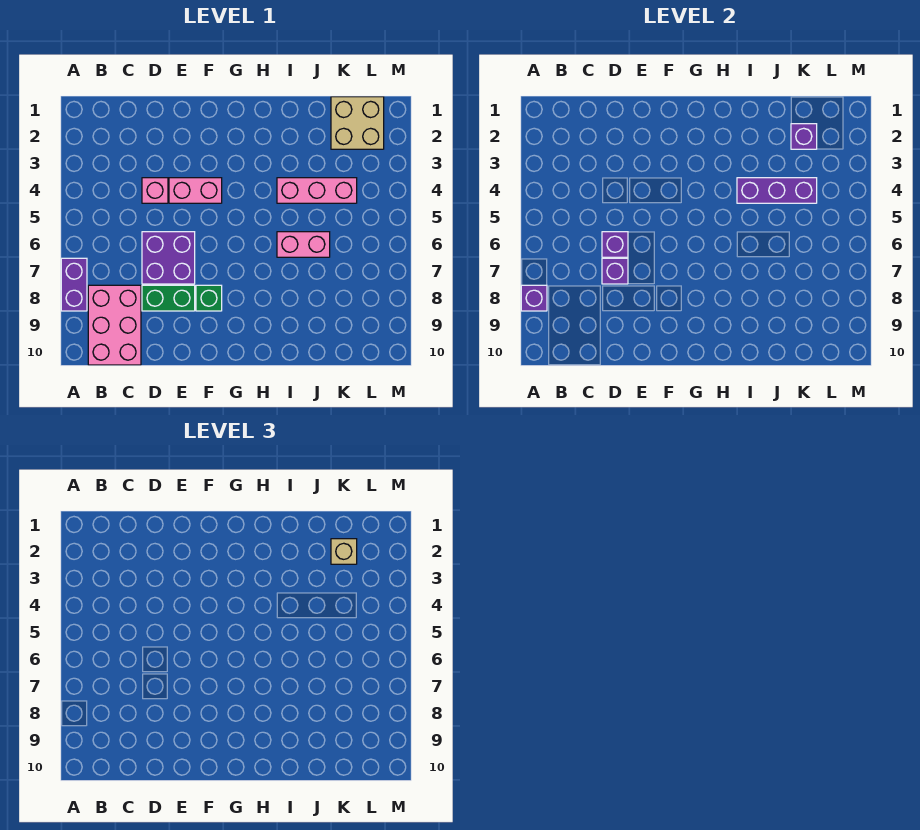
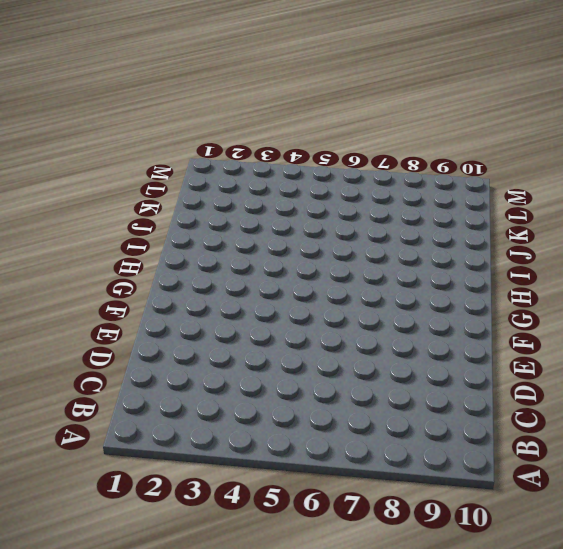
none -> purple brick A7:A8 level 1
none -> pink brick B8:C10 level 1
none -> pink brick D4 level 1

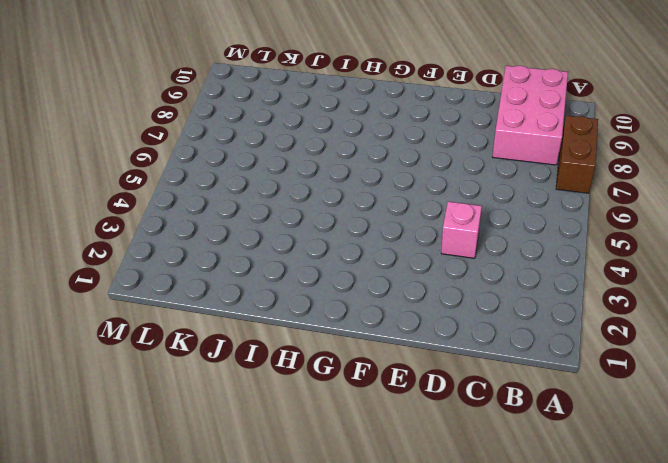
brown brick A7:A8 level 1 -> purple brick A7:A8 level 1
none -> purple brick D6:E7 level 1
none -> green brick D8:E8 level 1
none -> pink brick E4:F4 level 1

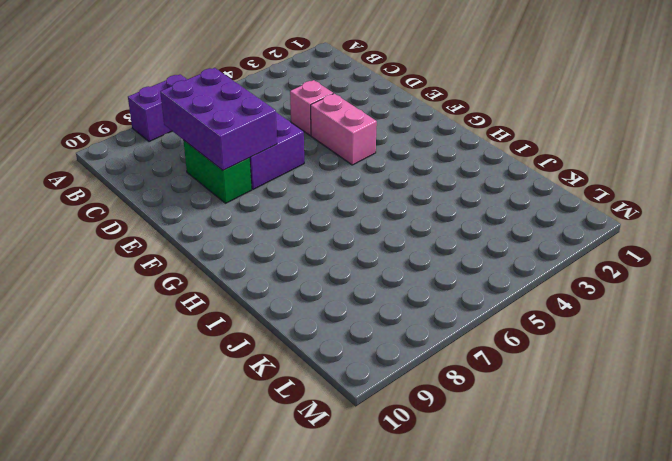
purple brick C7:E8 level 2 -> purple brick D7 level 2
none -> pink brick B8:C10 level 1
none -> green brick F8 level 1
none -> pink brick I4:K4 level 1

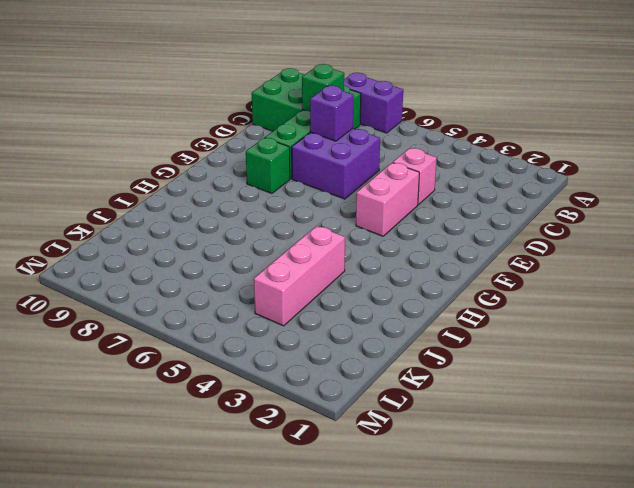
green brick B8:C10 level 1 -> pink brick B8:C10 level 1
green brick C8 level 2 -> none
none -> pink brick I6:J6 level 1
none -> tan brick K1:L2 level 1
none -> purple brick A8 level 2

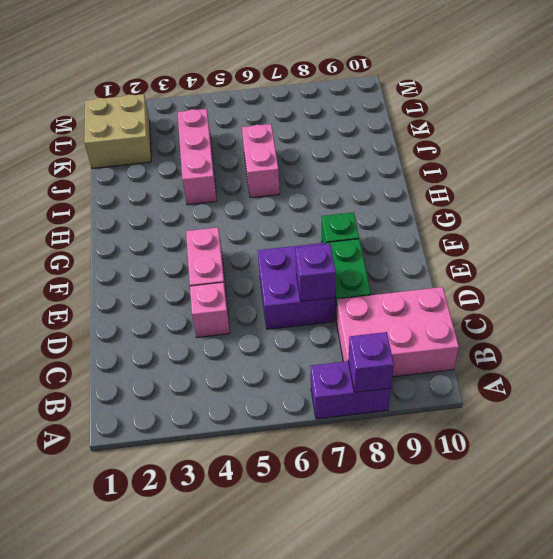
none -> purple brick D6 level 2
none -> purple brick I4:K4 level 2
none -> purple brick K2 level 2

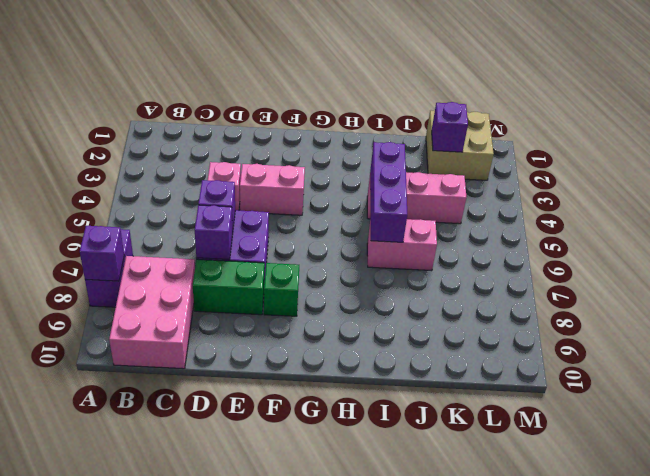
purple brick I4:I6 level 2 -> purple brick I4:K4 level 2
none -> tan brick K2 level 3

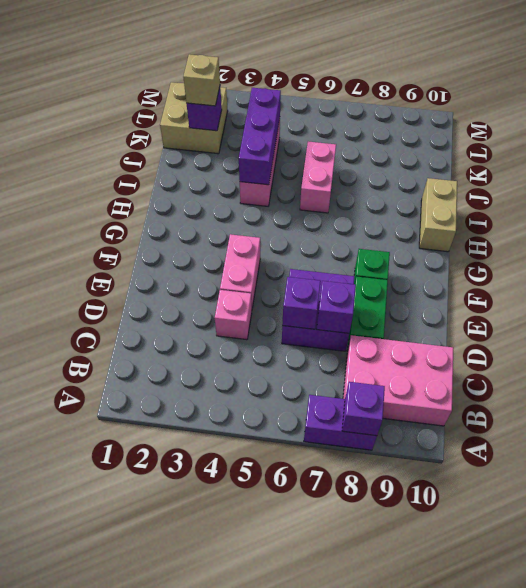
tan brick H10:I10 level 1 -> none

